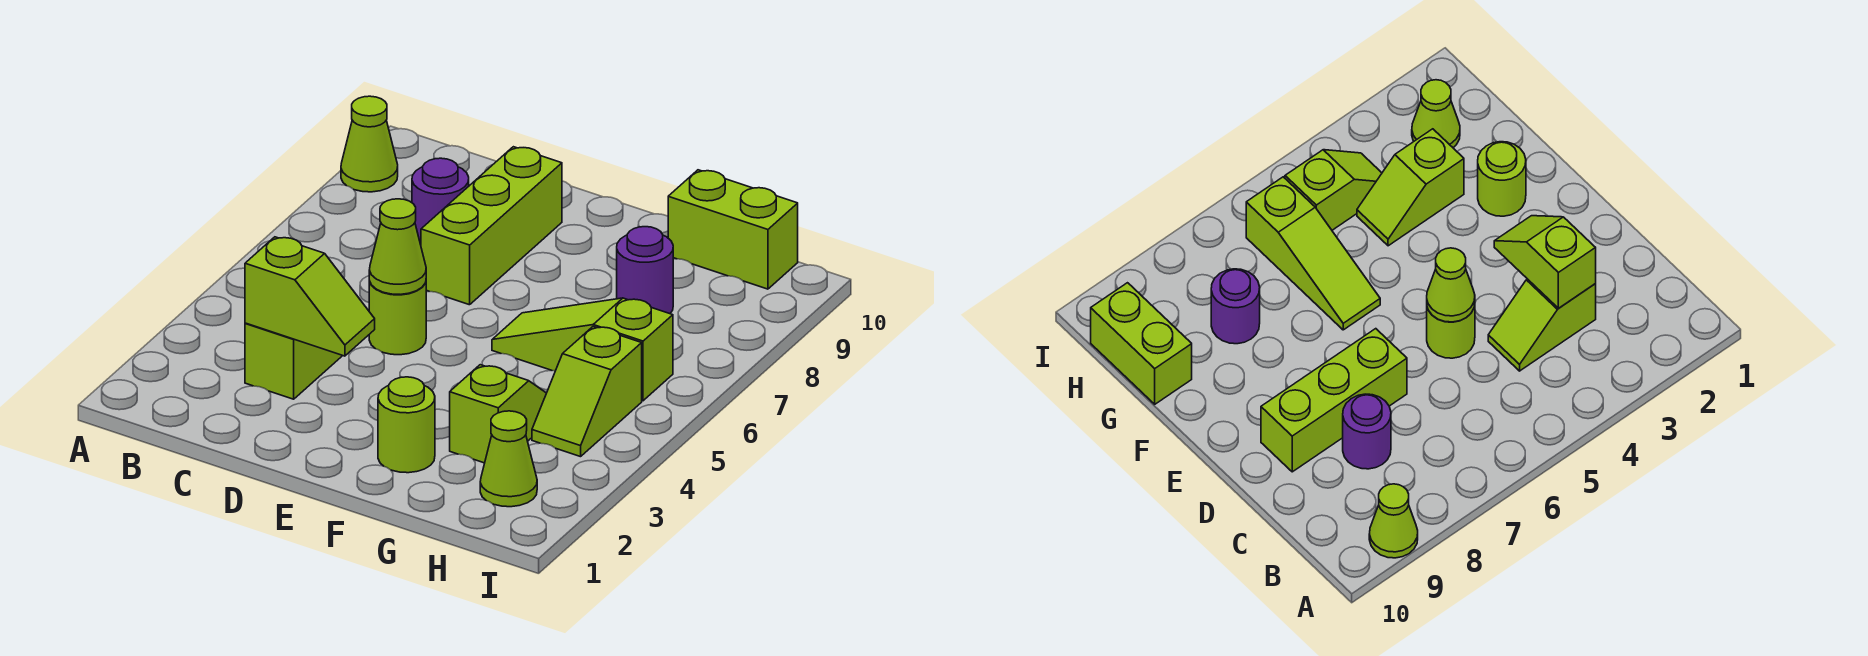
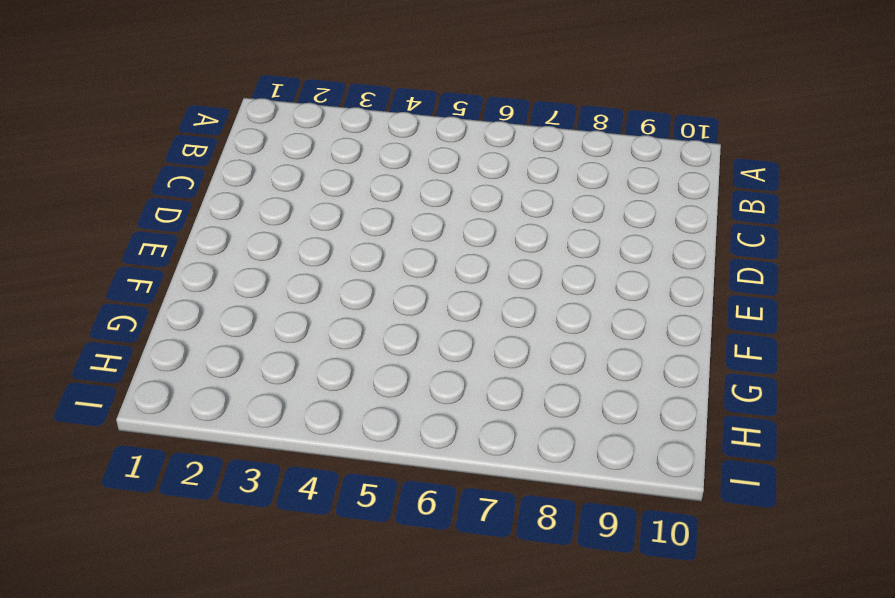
none -> lime cone A9 level 1
none -> lime slope C3:C4 level 1 top 3
none -> purple round brick C8 level 1

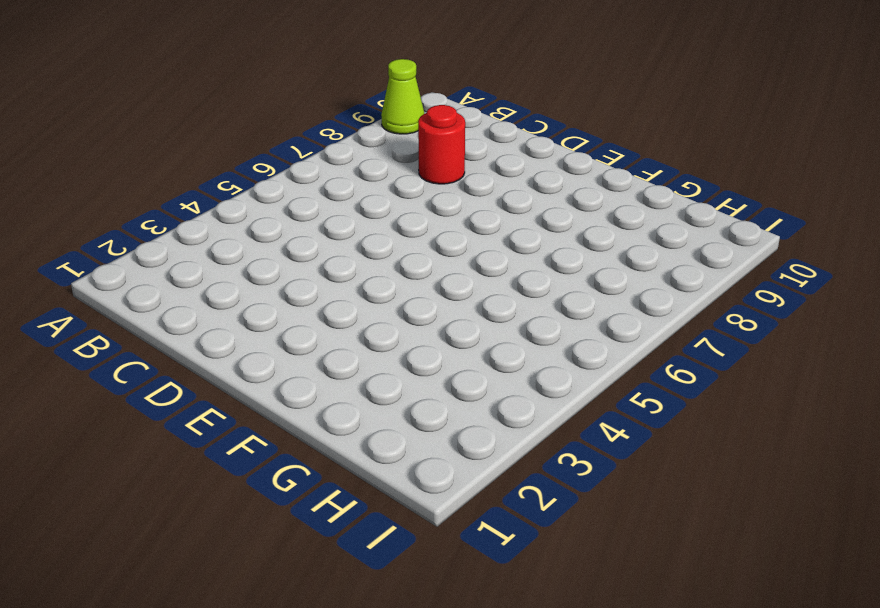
red round brick C8 level 1 -> purple round brick C8 level 1
none -> lime slope C3:C4 level 1 top 3
none -> lime round brick D5 level 1
none -> lime brick D7:D9 level 1

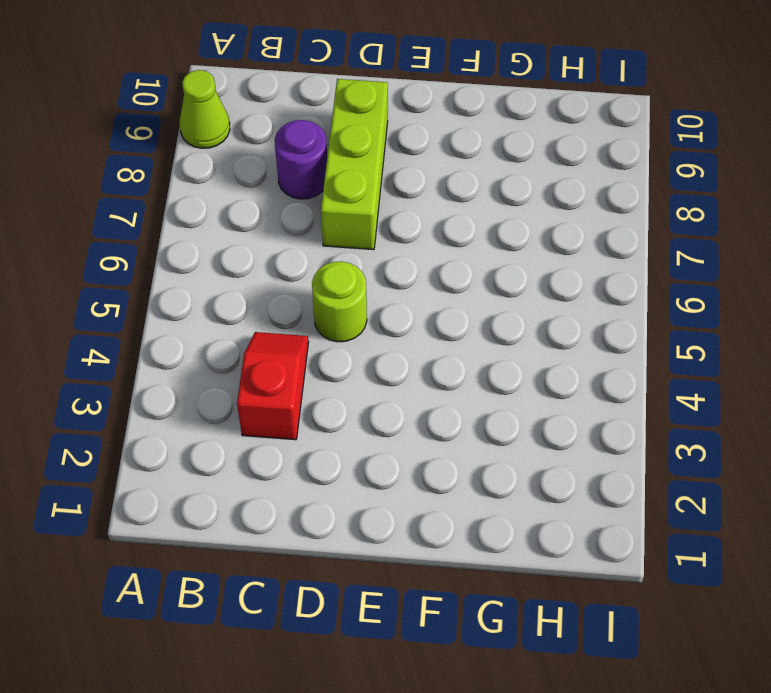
red slope C3:C4 level 1 top 3 -> lime slope C3:C4 level 1 top 3
none -> lime round brick F2 level 1
none -> lime slope F6:H6 level 1 top H
none -> lime slope G3:G4 level 1 top 3

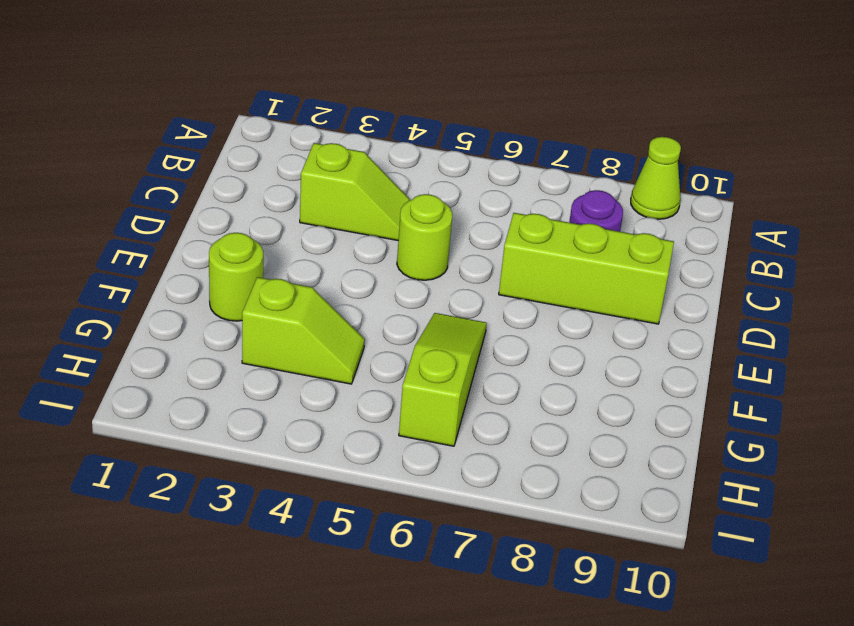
none -> purple round brick G8 level 1
none -> lime brick G10:H10 level 1
none -> lime cone H2 level 1

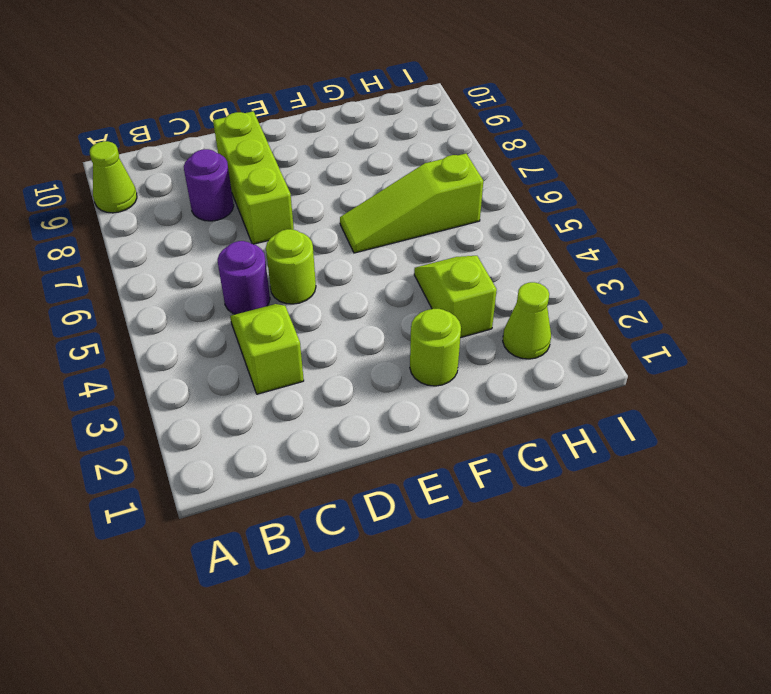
purple round brick C5 level 1 -> purple round brick G8 level 1
none -> lime brick G10:H10 level 1
none -> lime slope H4:H5 level 1 top 5
none -> lime slope C3:D3 level 2 top C

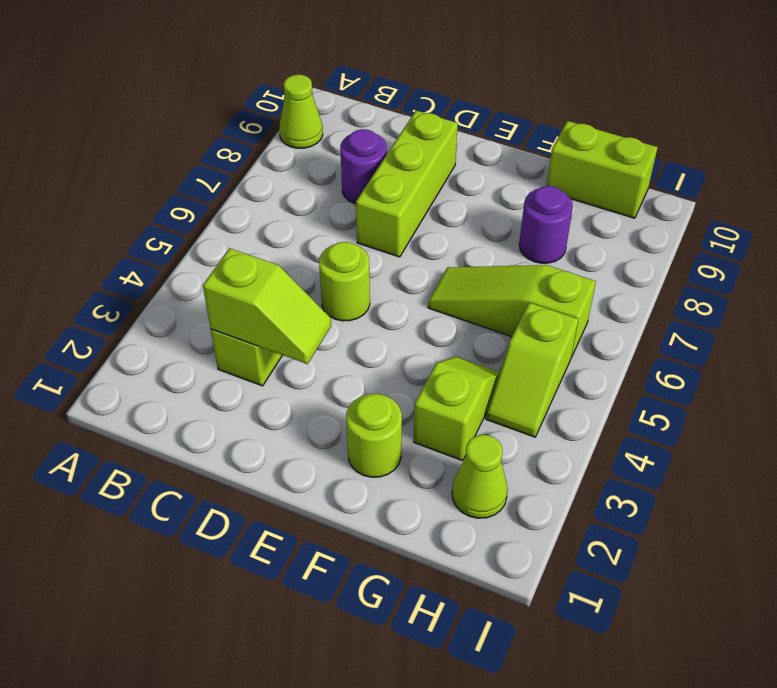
none -> lime cone D5 level 2

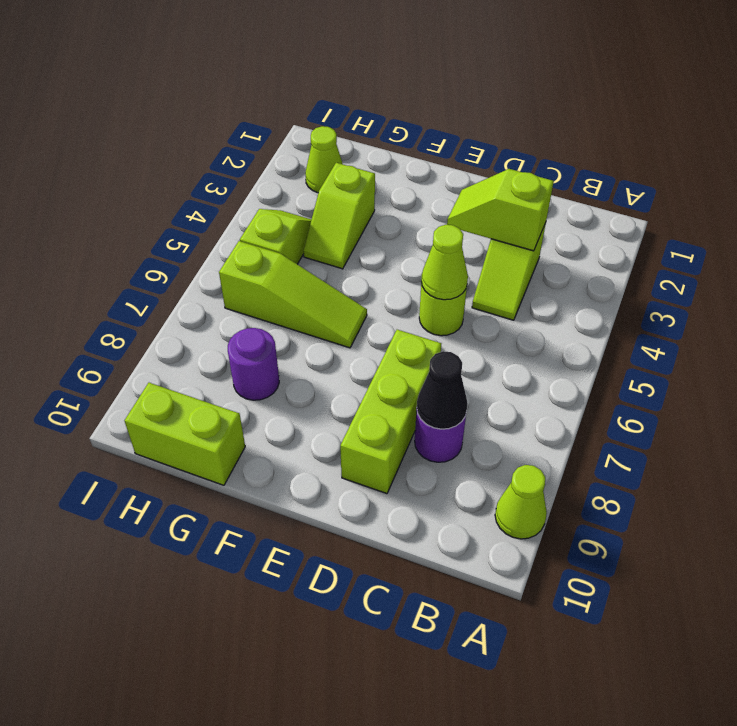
black cone C8 level 2 -> none
none -> lime round brick F2 level 1

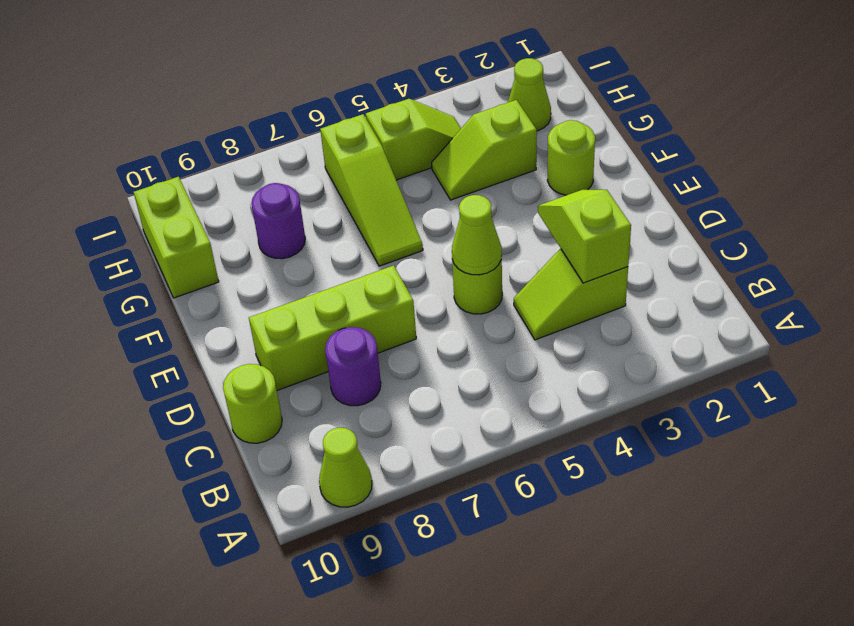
lime round brick C10 level 1 -> none

